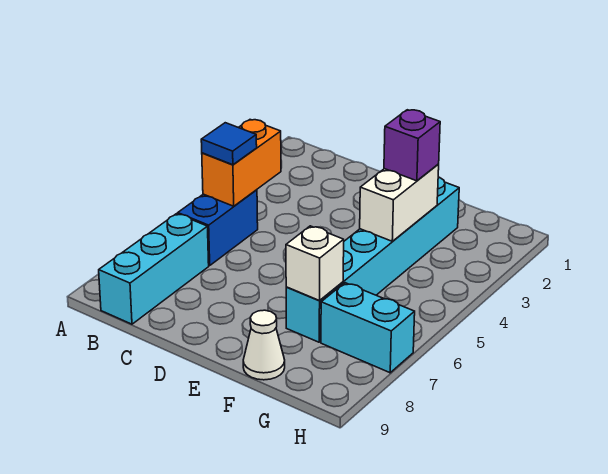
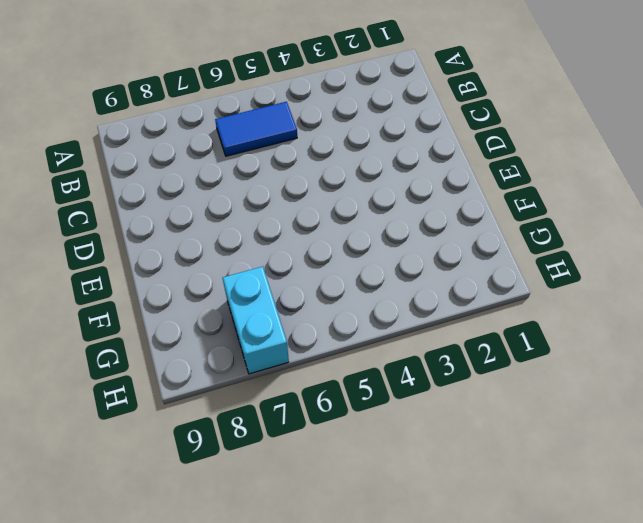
blue tile B5:B6 level 1 -> blue brick B5:B6 level 1
none -> cyan brick B7:B9 level 1
none -> cyan brick F2:F7 level 1

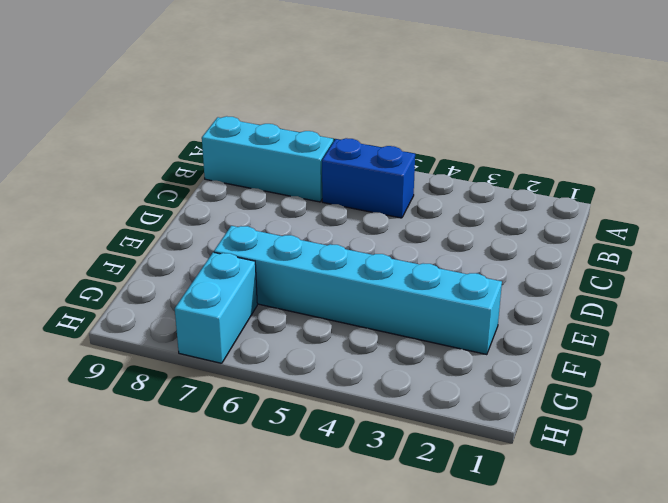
none -> white cone F9 level 1
none -> orange brick B4:B5 level 2

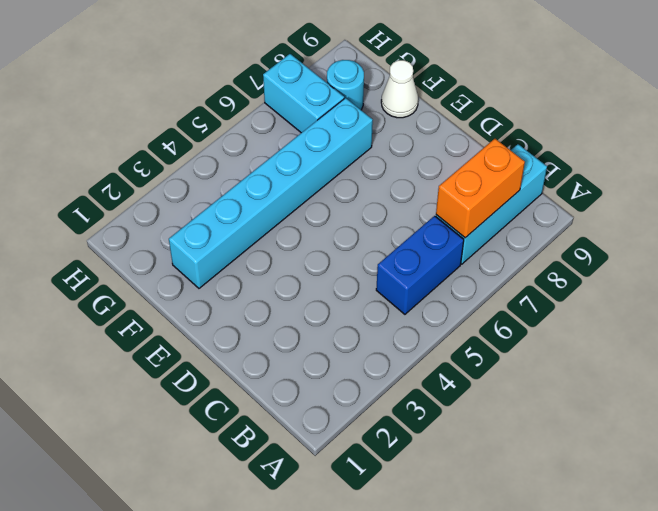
orange brick B7:B8 level 2 -> orange brick B4:B5 level 2
cyan round brick G8 level 1 -> none
none -> white brick F3:F4 level 2
none -> white brick F7 level 2

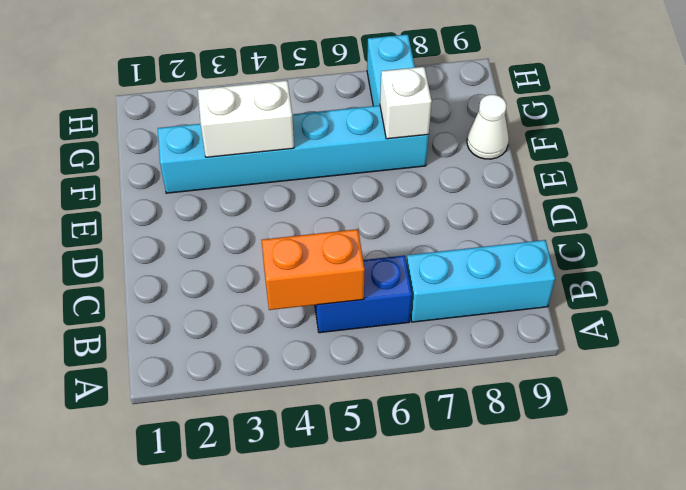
none -> blue tile B5 level 3
none -> purple brick F3 level 3

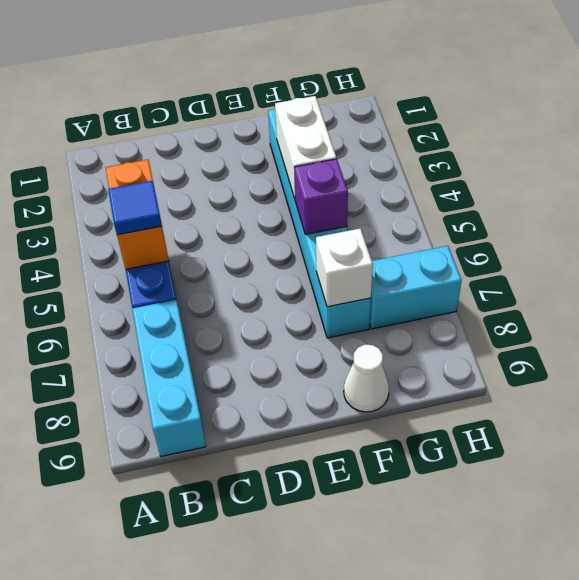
purple brick F5 level 2 -> purple brick F3 level 3

